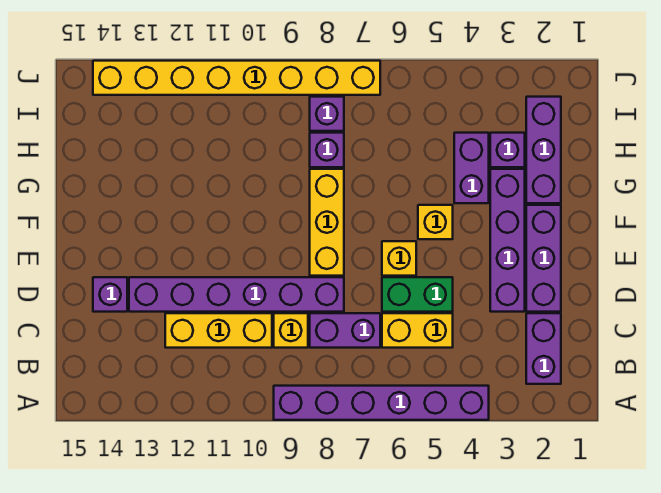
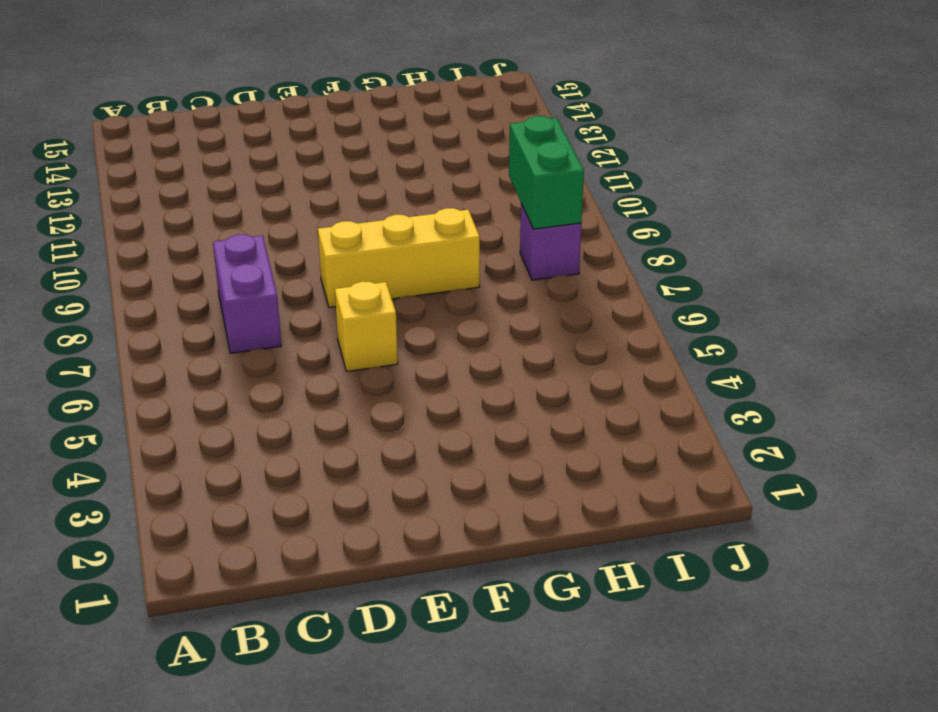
green brick I8:I9 level 2 -> green brick D5:D6 level 1
none -> purple brick A4:A9 level 1
none -> purple brick B2:C2 level 1
none -> yellow brick C5:C6 level 1

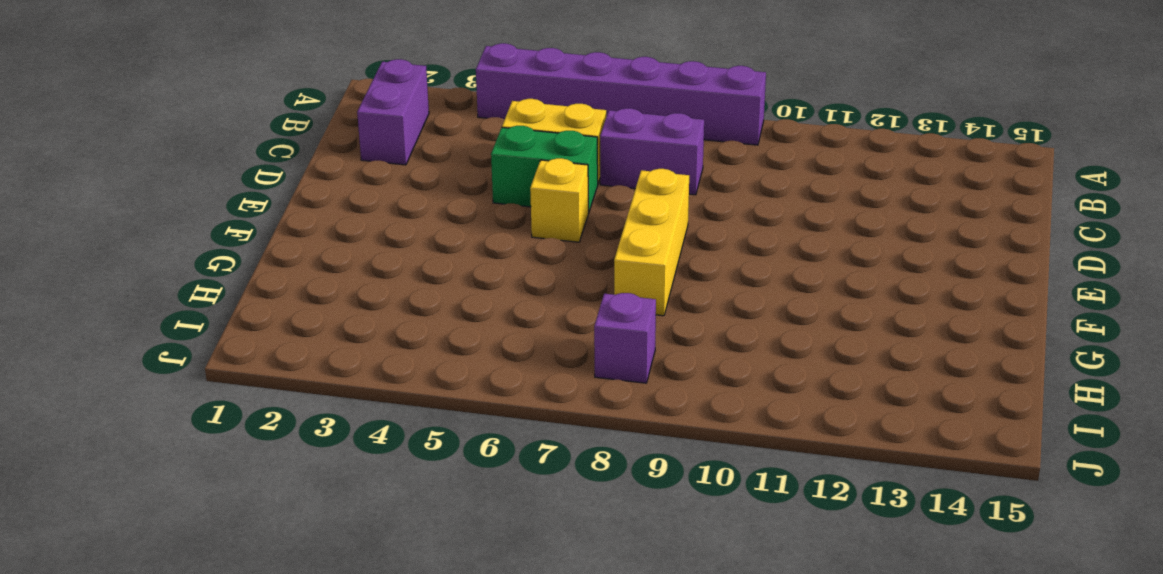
none -> yellow brick C9 level 1
none -> yellow brick C10:C12 level 1
none -> purple brick D2:F2 level 1

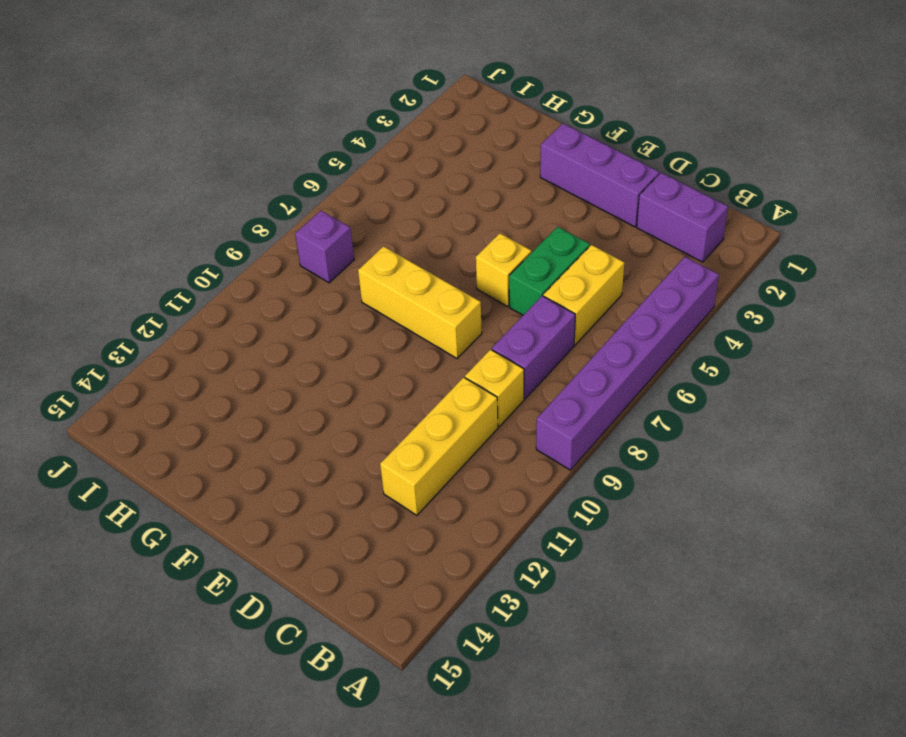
none -> purple brick D3:G3 level 1
none -> purple brick D8:D13 level 1
none -> purple brick D14 level 1

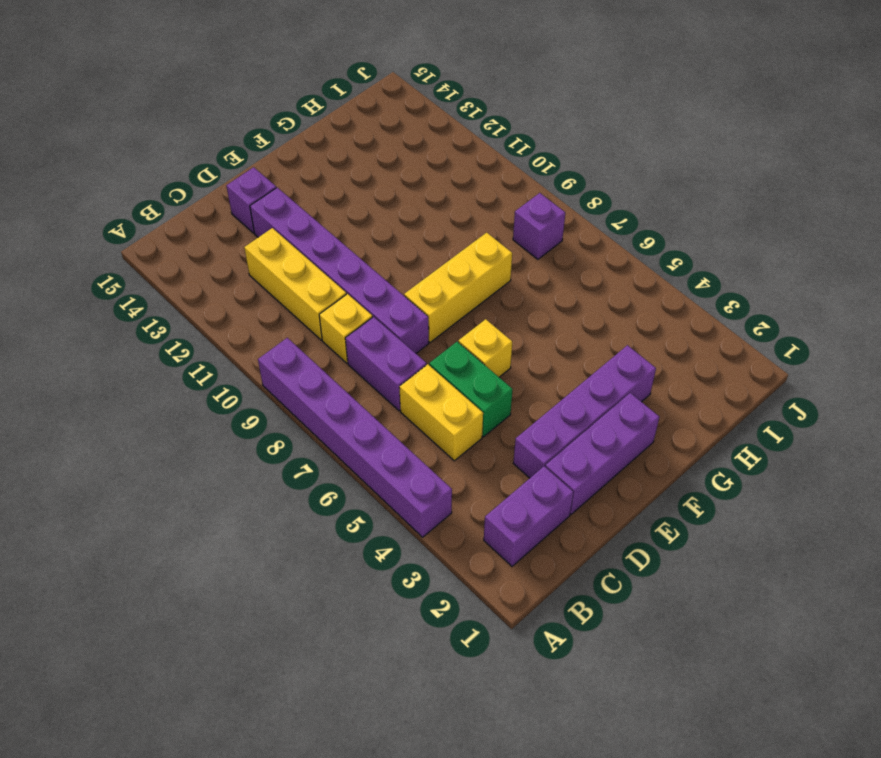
none -> yellow brick F5 level 1
none -> purple brick G2:I2 level 1
none -> purple brick G4:H4 level 1

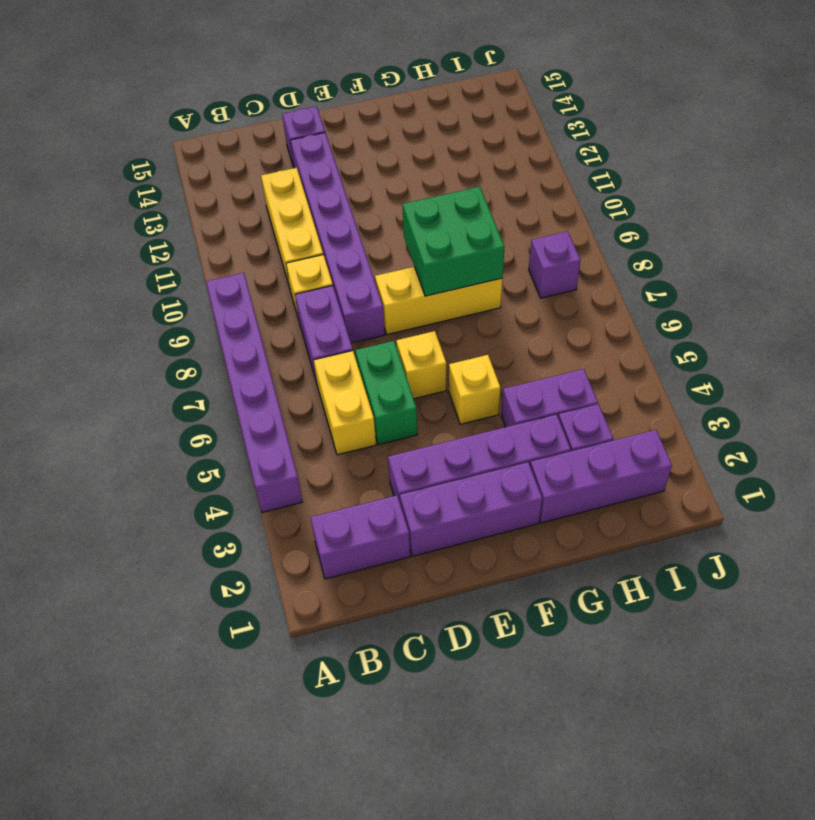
green brick F8:G9 level 2 -> none
none -> purple brick H8 level 1
none -> yellow brick J7:J14 level 1

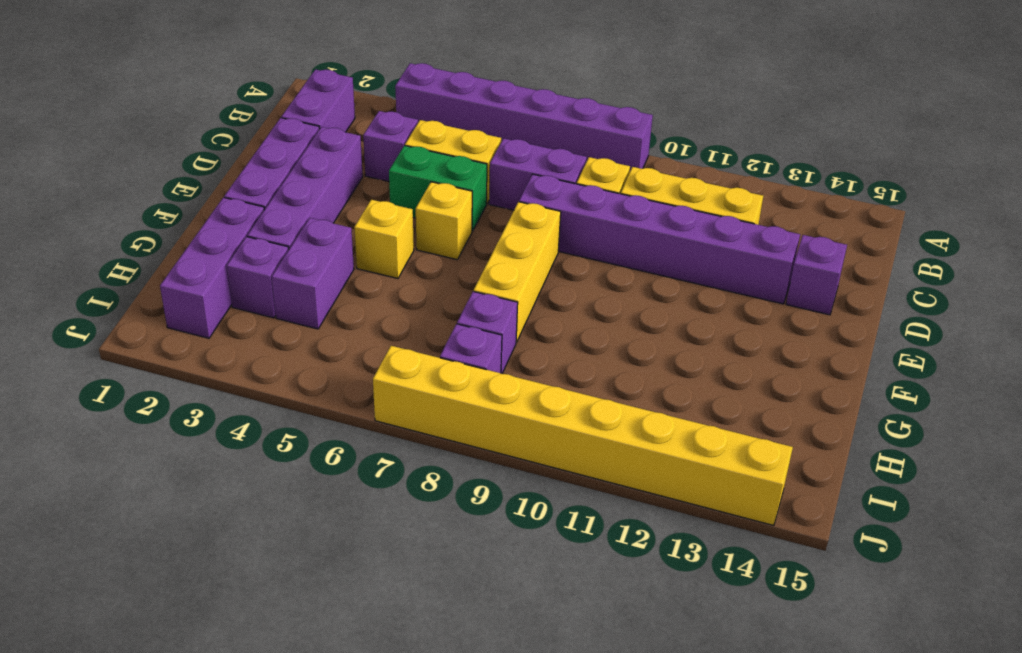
purple brick C4 level 1 -> none

